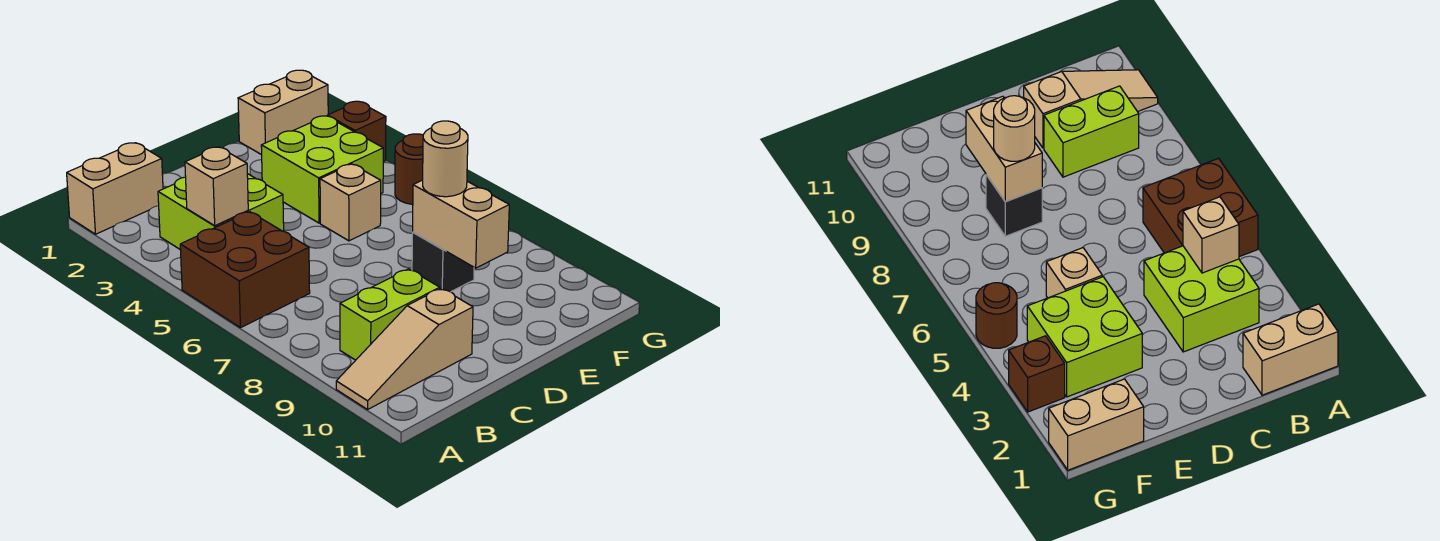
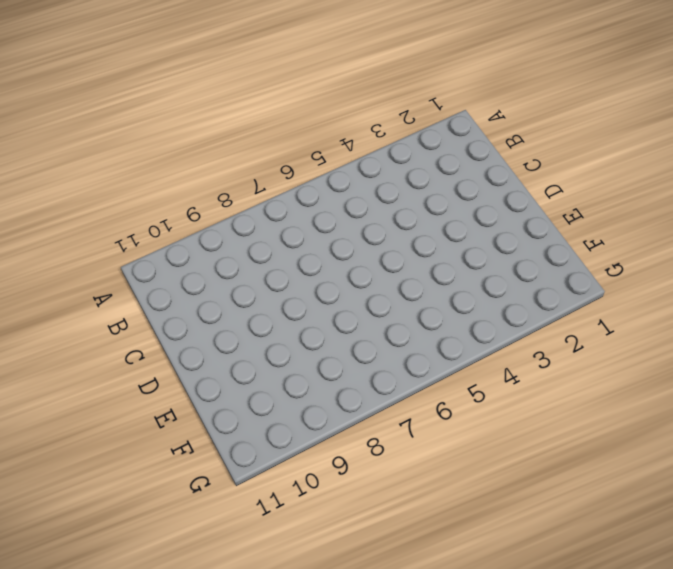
none -> tan brick A1:B1 level 1
none -> brown brick A5:B6 level 1
none -> tan slope A10:C10 level 1 top C

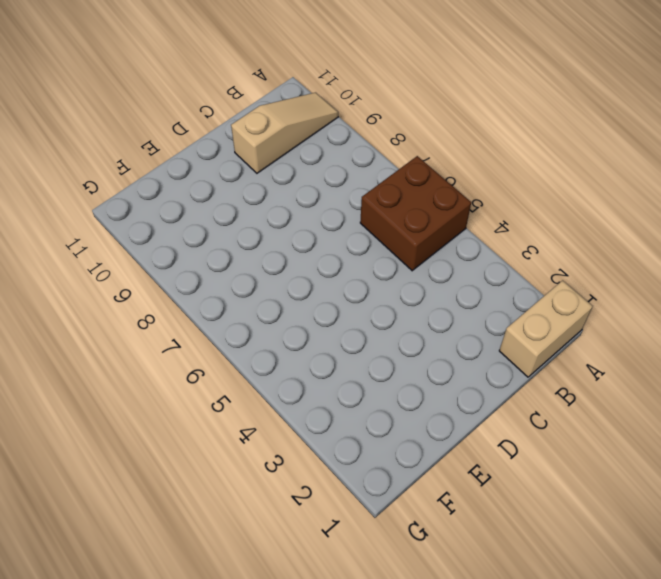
none -> lime brick B3:C4 level 1
none -> lime brick B9:C9 level 1
none -> lime brick E3:F4 level 1

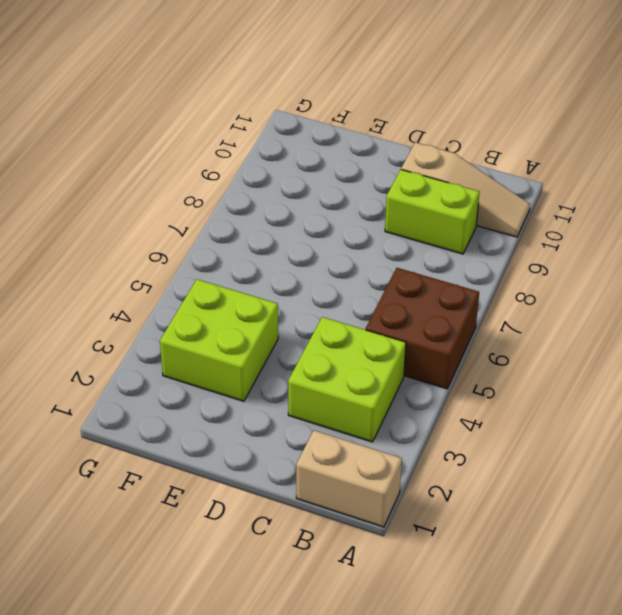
none -> tan brick E5 level 1
none -> black brick E8 level 1
none -> tan brick F1:G1 level 1

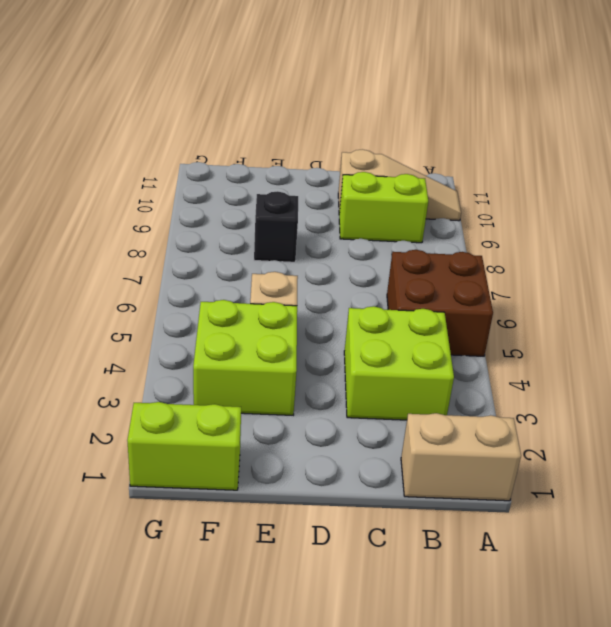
lime brick F1:G1 level 1 -> tan brick F1:G1 level 1
none -> brown brick G3 level 1
none -> brown round brick G5 level 1
none -> tan brick B4 level 2

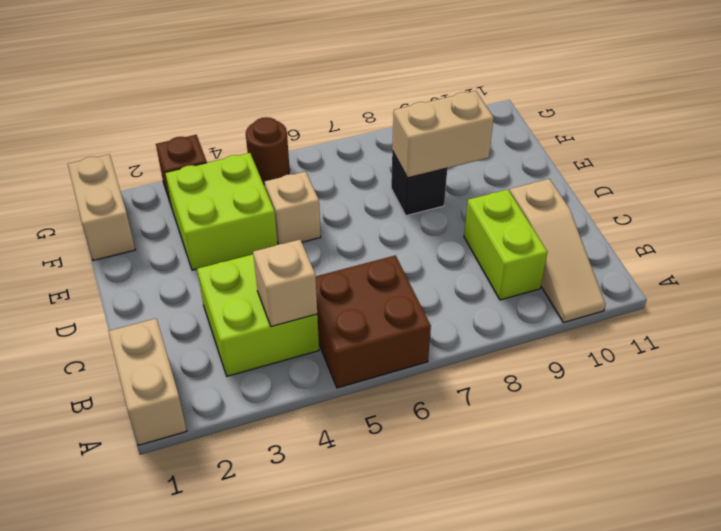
none -> tan round brick E8 level 3

